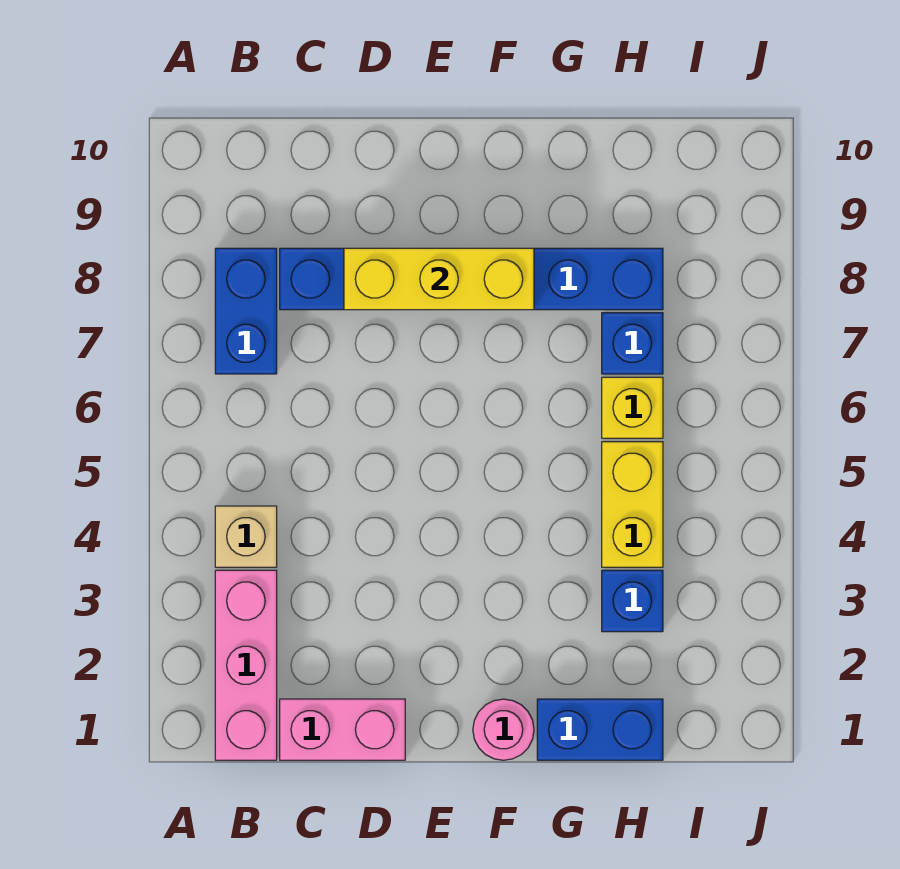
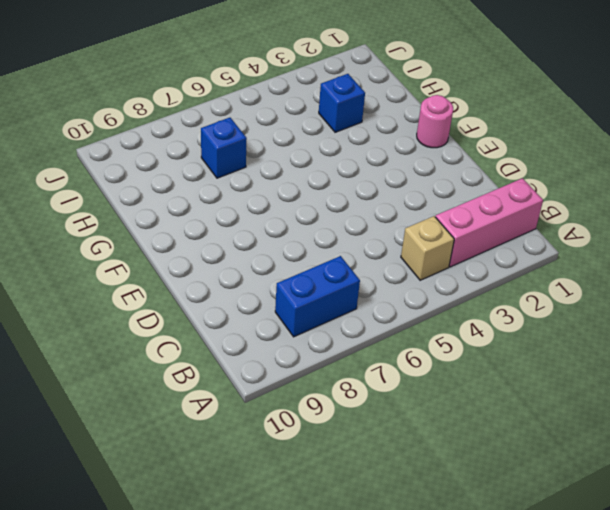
none -> pink brick C1:D1 level 1
none -> blue brick C8:H8 level 1
none -> blue brick G1:H1 level 1

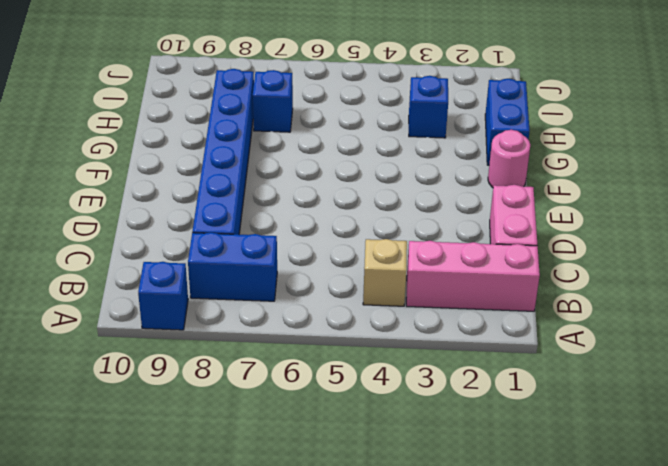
blue brick A9 level 1 -> none
none -> yellow brick H4:H5 level 1
none -> yellow brick H6 level 1
none -> yellow brick D8:F8 level 2

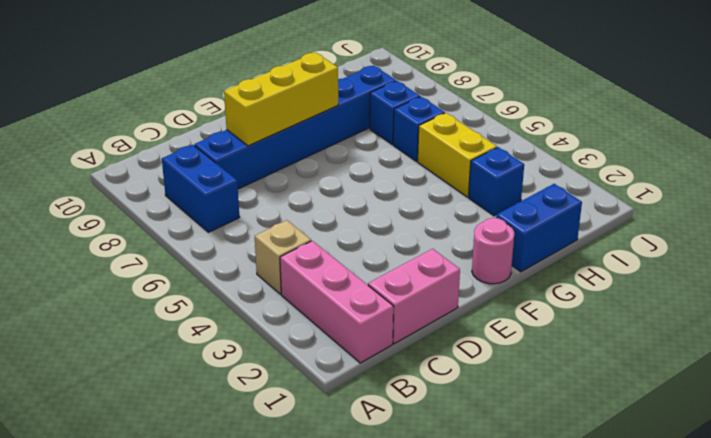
blue brick H6 level 1 -> yellow brick H6 level 1

